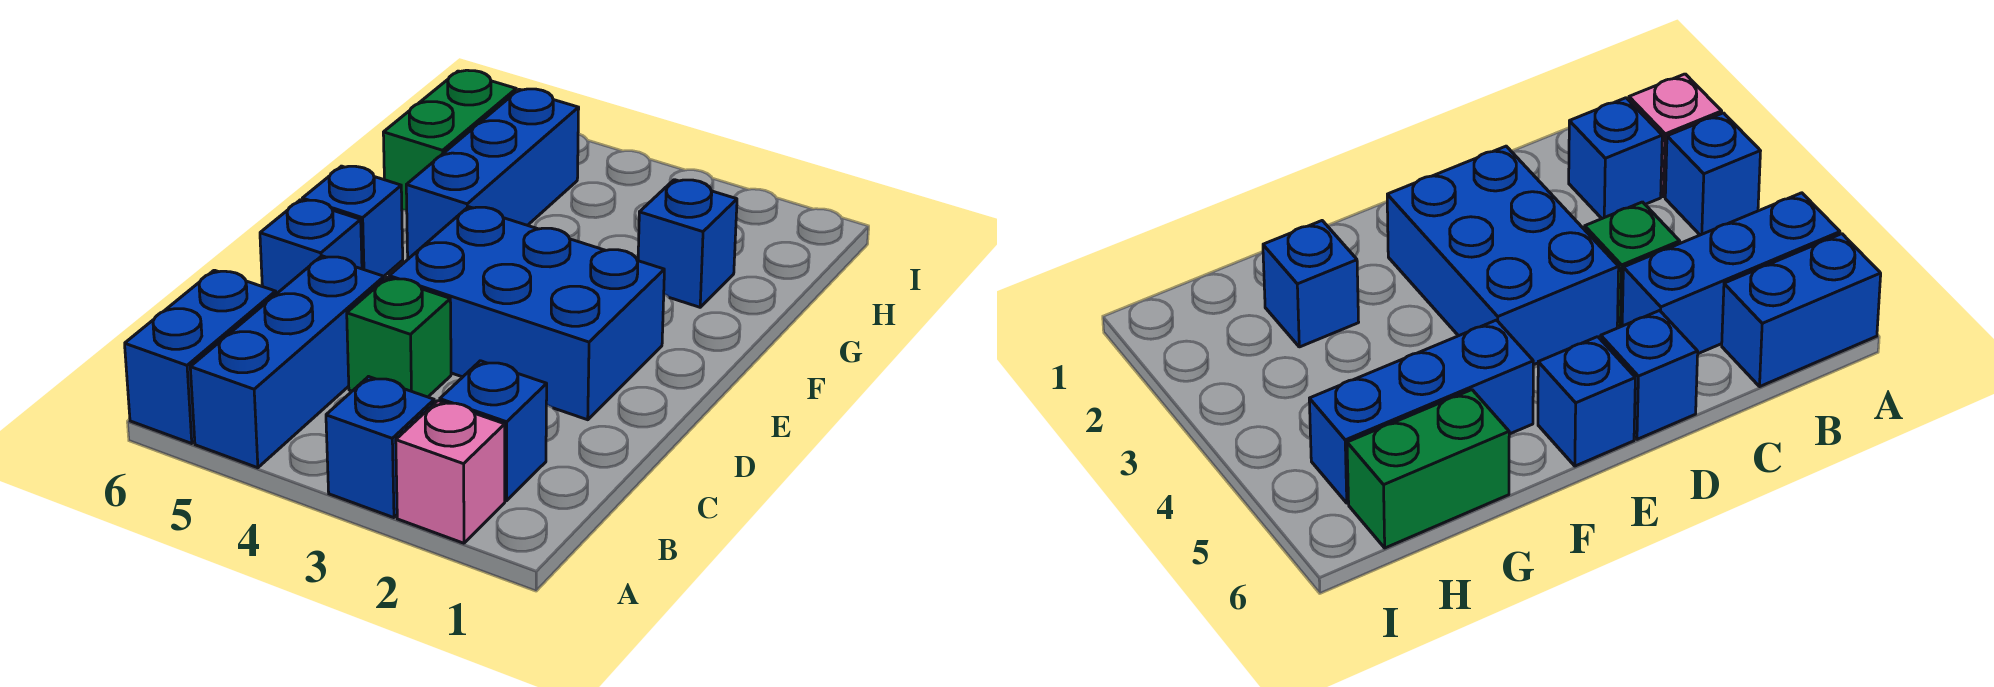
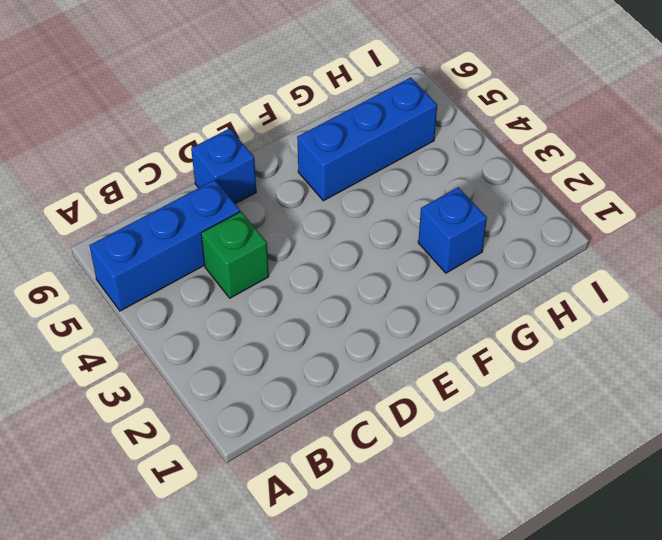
none -> pink brick A2 level 1
none -> blue brick A3 level 1
none -> blue brick A6:B6 level 1

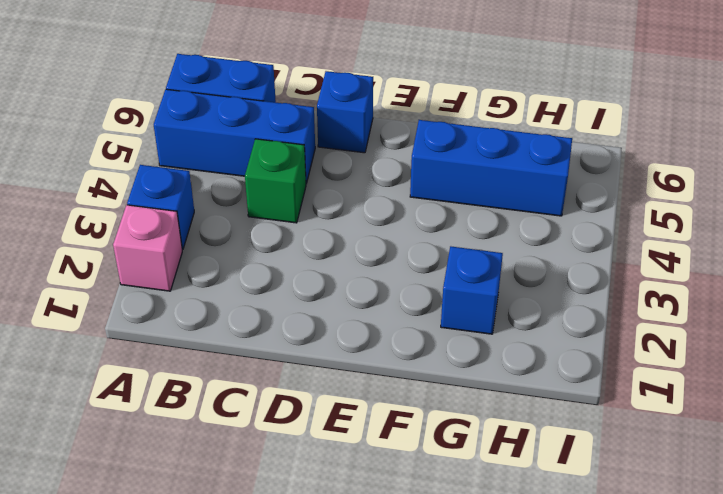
none -> blue brick B2 level 1
none -> blue brick D2:E4 level 1
none -> blue brick E6 level 1

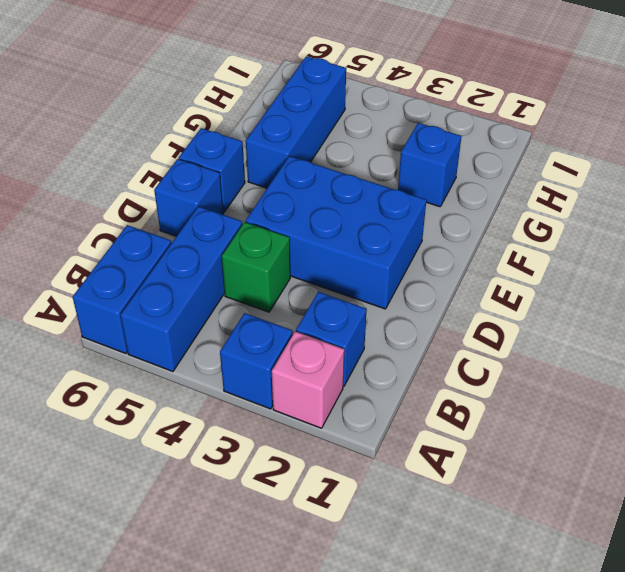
none -> green brick G6:H6 level 1

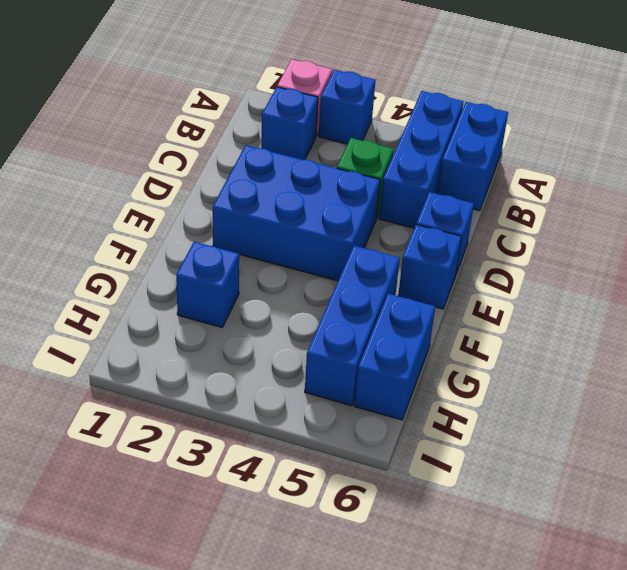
blue brick G6:H6 level 1 -> green brick G6:H6 level 1

